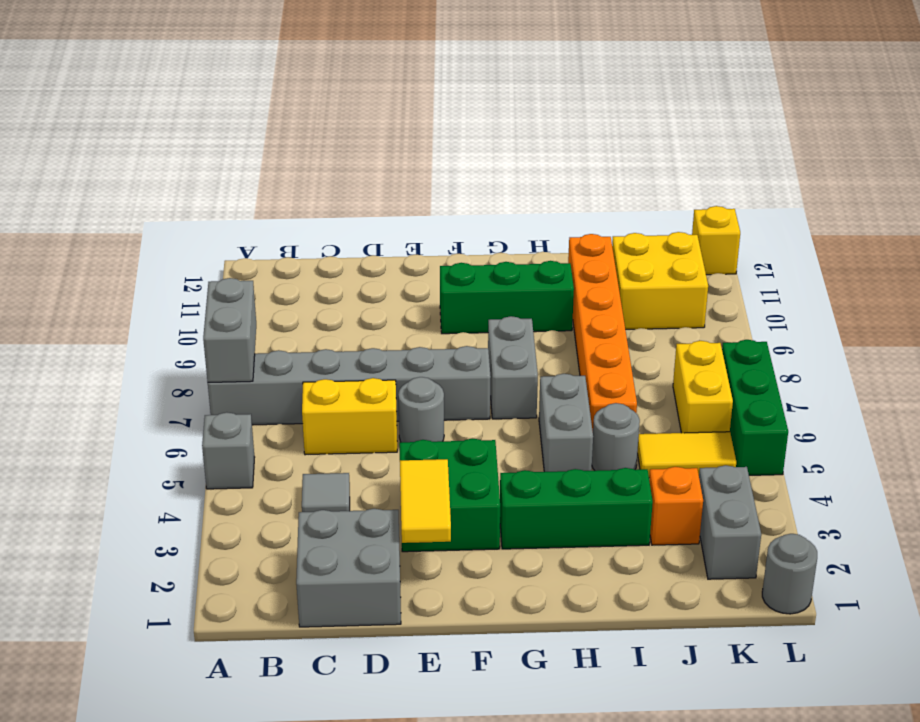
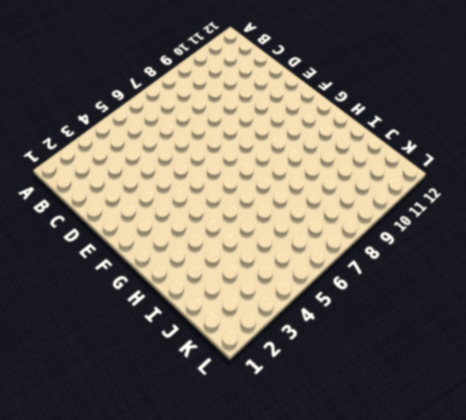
none -> grey brick A5 level 1
none -> grey brick A7:F7 level 1
none -> grey brick C1:D2 level 1

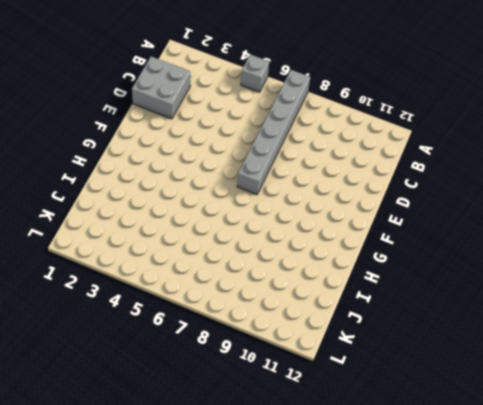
none -> grey tile C4 level 1
none -> yellow brick C6:D6 level 1
none -> green brick E3:F4 level 1

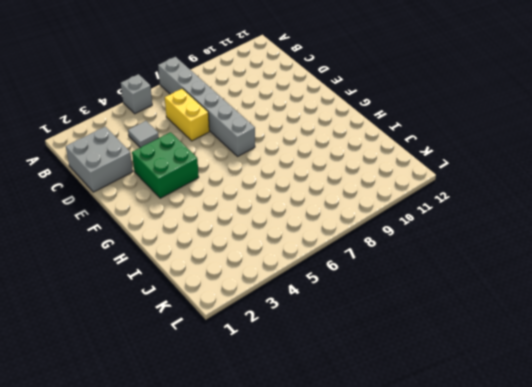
none -> grey round brick E6 level 1
none -> green brick F10:H10 level 1
none -> green brick G3:I3 level 1

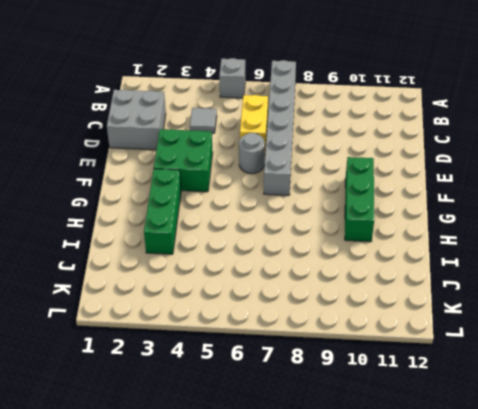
none -> grey brick G7:G8 level 1
none -> grey brick H5:H6 level 1
none -> grey round brick I5 level 1

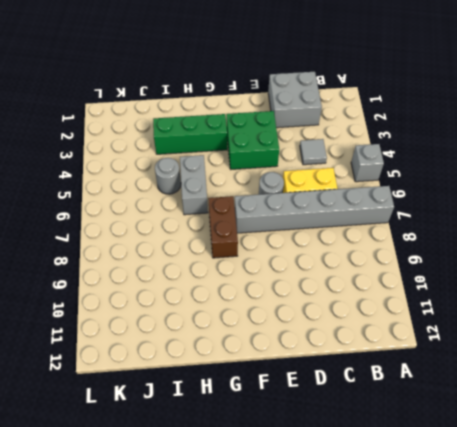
brown brick G7:G8 level 1 -> grey brick G7:G8 level 1
none -> green brick F10:H10 level 1
none -> orange brick I6:I11 level 1
none -> orange brick J3 level 1

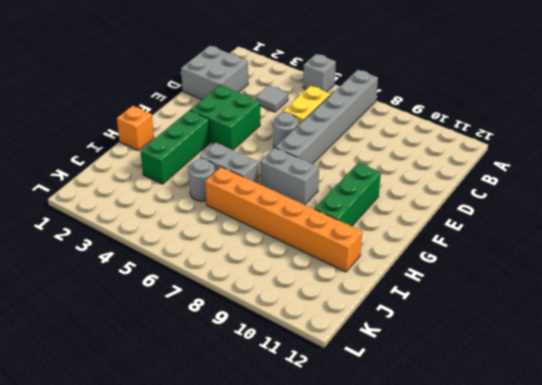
orange brick H1 level 1 -> orange brick J3 level 1
none -> yellow tile J5:K5 level 1
none -> yellow brick J10:K11 level 1
none -> grey brick K2:K3 level 1

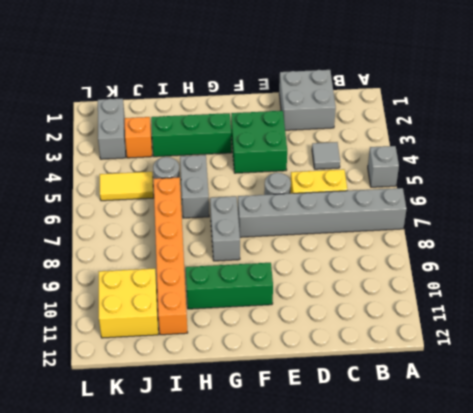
none -> yellow brick K6:K7 level 1
none -> grey round brick L1 level 1
none -> green brick L5:L7 level 1

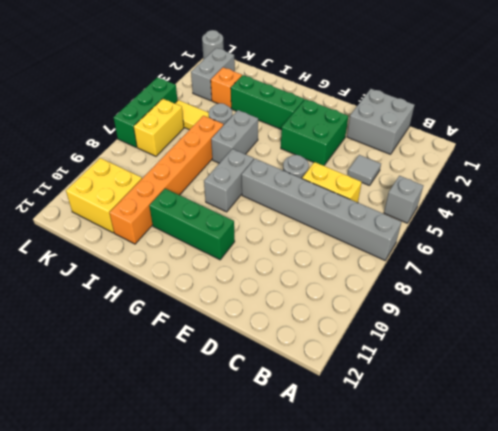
none -> yellow brick L12 level 1
none -> grey brick A7:A8 level 2
none -> yellow tile E2:E3 level 2

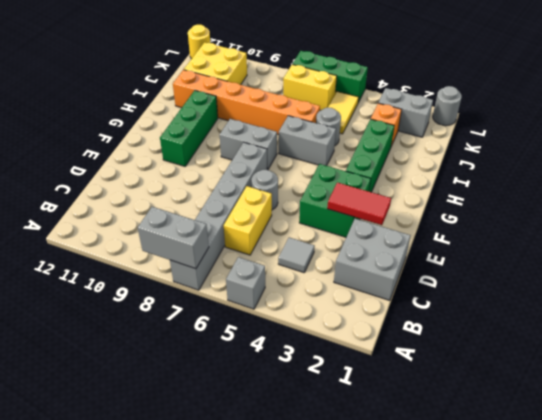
red tile E2:E3 level 2 -> yellow tile E2:E3 level 2
yellow round brick L12 level 1 -> yellow brick L12 level 1

